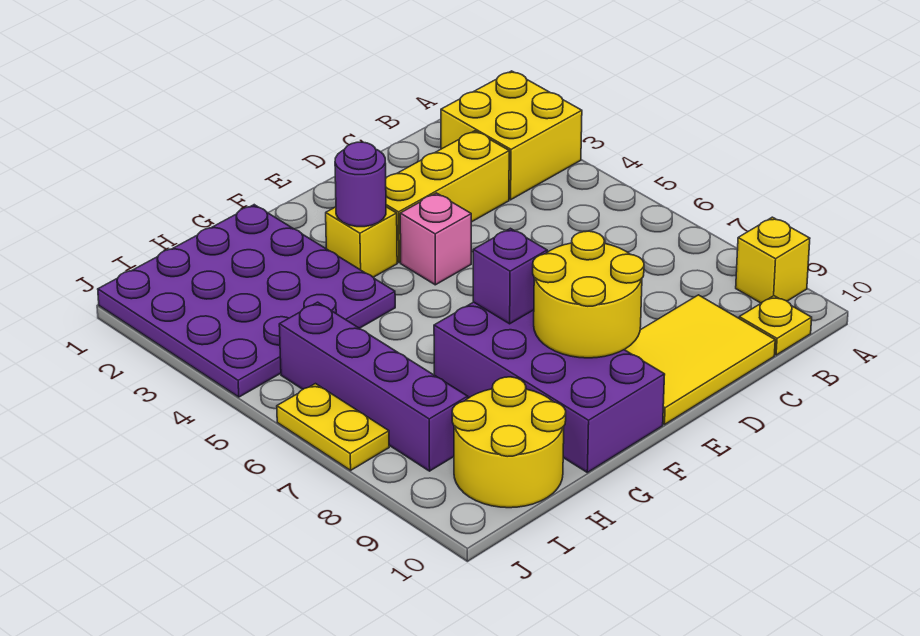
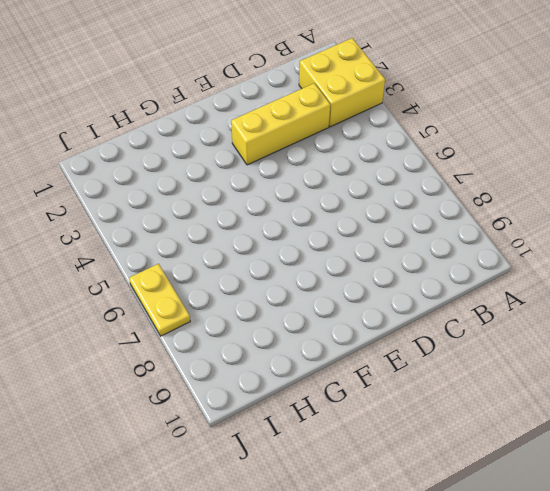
none -> yellow brick A9 level 1
none -> yellow plate B10 level 1
none -> yellow tile C9:E10 level 1

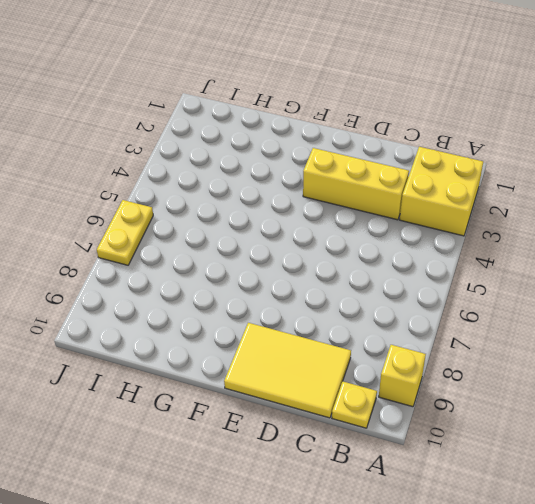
none -> pink brick E4 level 1
none -> yellow brick F3 level 1
none -> purple brick F7:G10 level 1

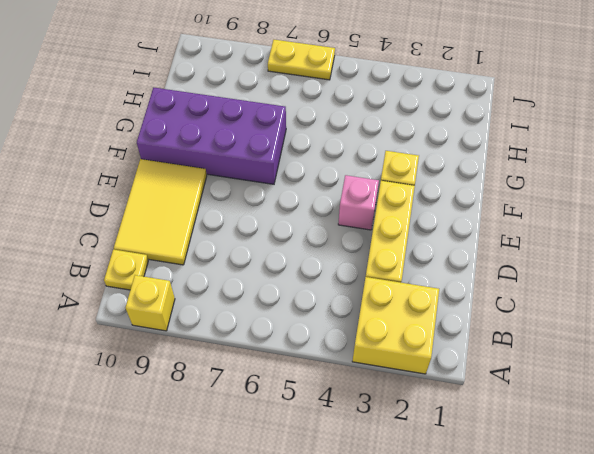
none -> purple plate G1:J4 level 1
none -> yellow round brick H9:I10 level 1
none -> purple brick I5:I8 level 1

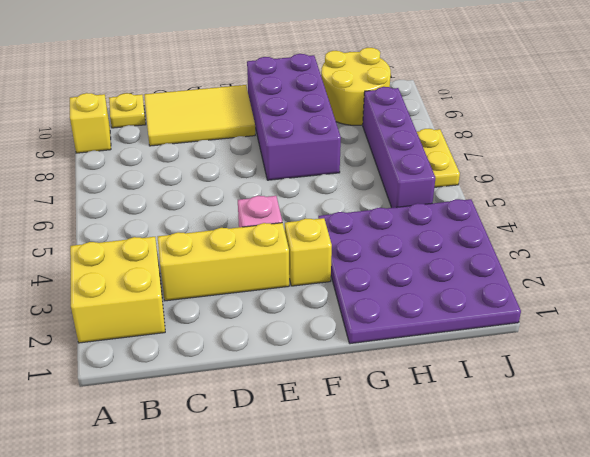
none -> yellow round brick E8:F9 level 2
none -> purple round brick F3 level 2
none -> purple brick F7 level 2

